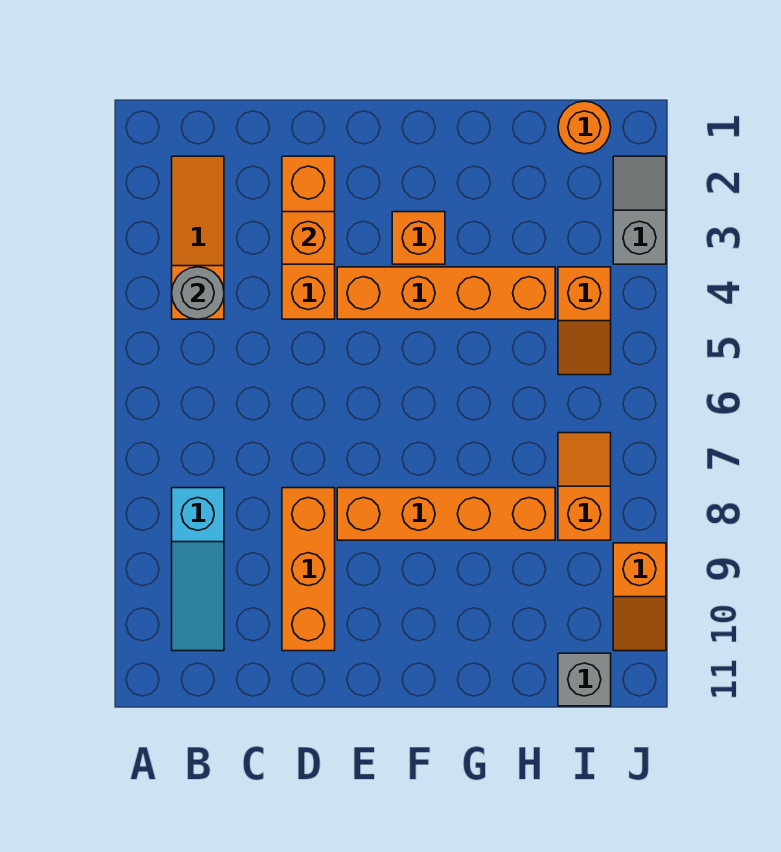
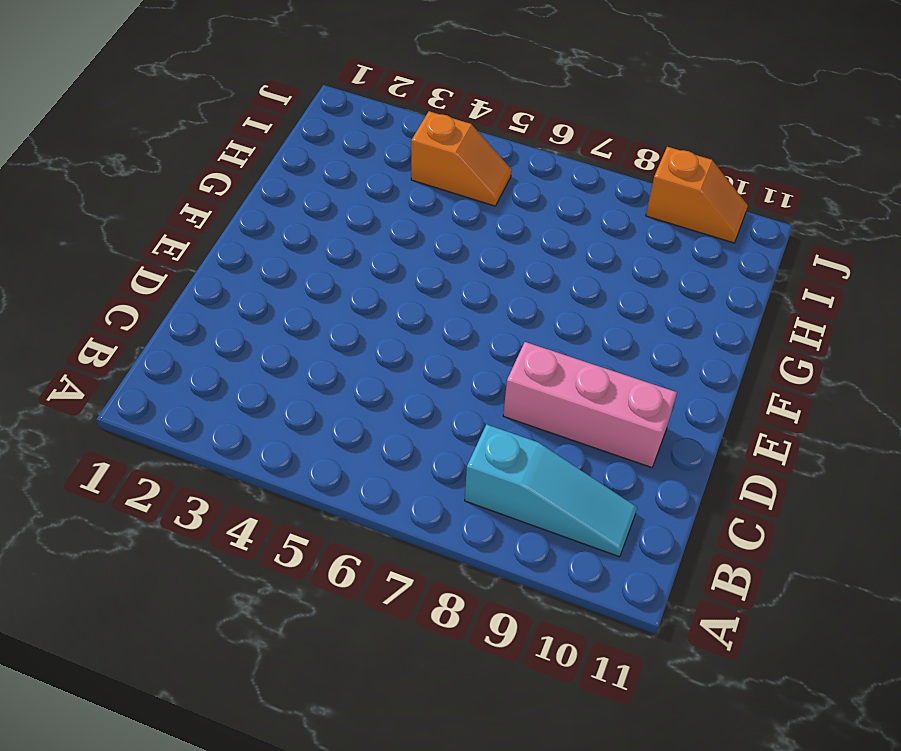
pink brick D8:D10 level 1 -> orange brick D8:D10 level 1
none -> orange slope B2:B4 level 1 top 4
none -> orange brick D2:D4 level 1
none -> orange brick E4:H4 level 1

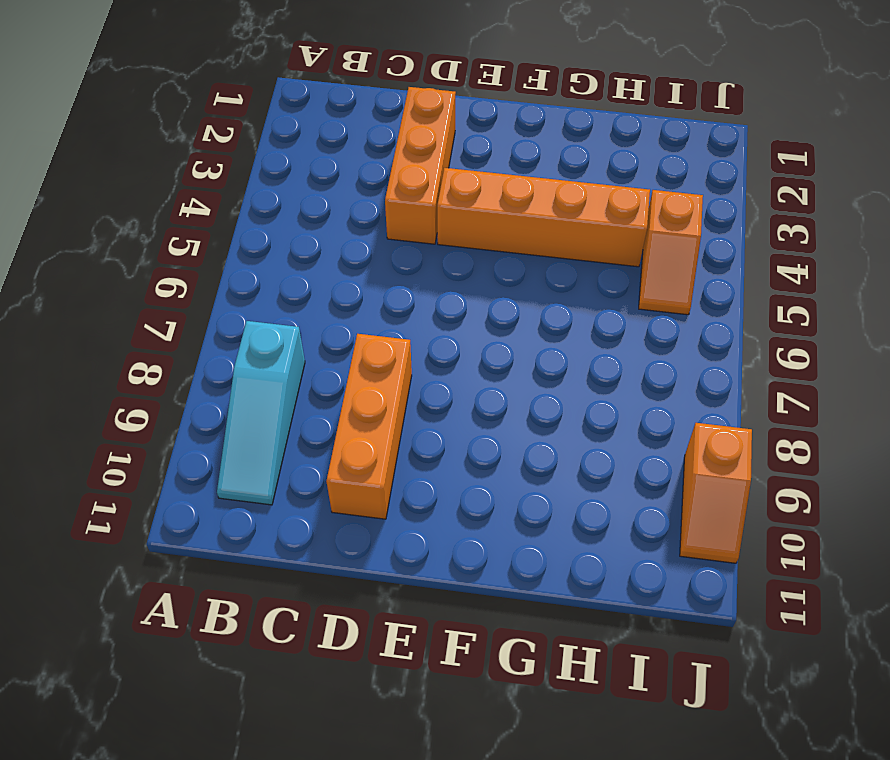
none -> orange slope B2:B4 level 1 top 4
none -> orange brick E8:H8 level 1
none -> orange brick F3 level 1

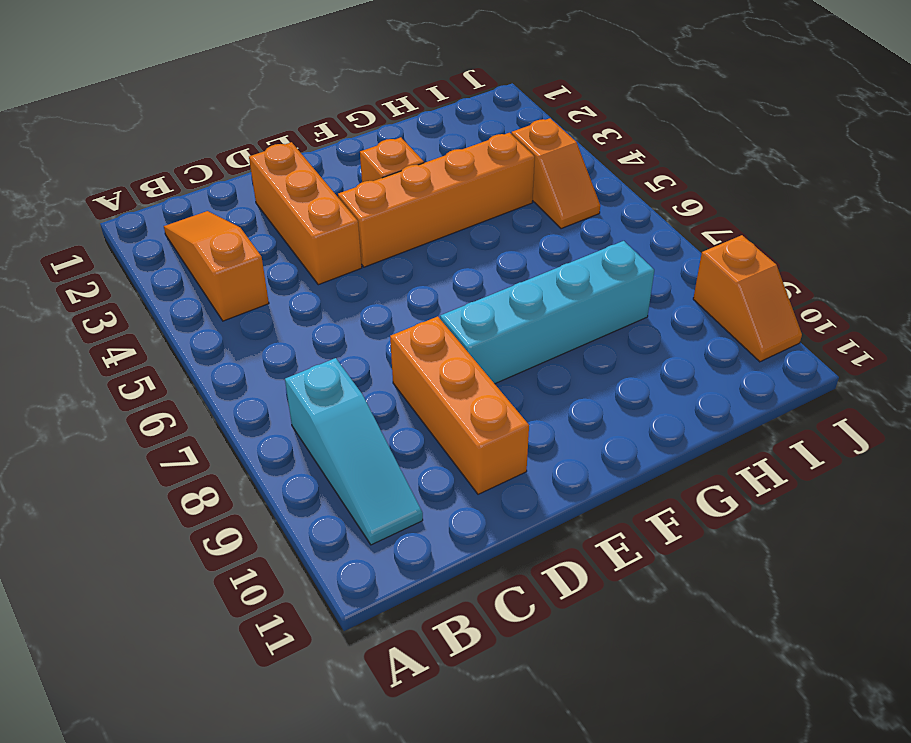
cyan brick E8:H8 level 1 -> orange brick E8:H8 level 1
none -> orange round brick I1 level 1
none -> orange slope I7:I8 level 1 top 8
none -> grey brick I11 level 1

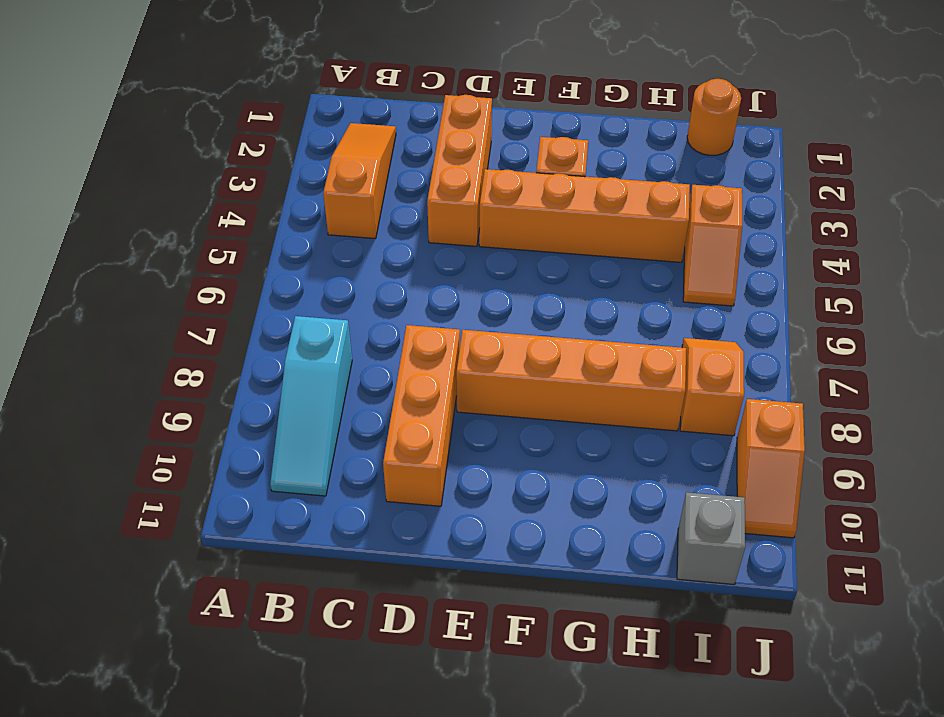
none -> grey slope J2:J3 level 1 top 3
none -> grey round brick B4 level 2
none -> orange brick D3 level 2

